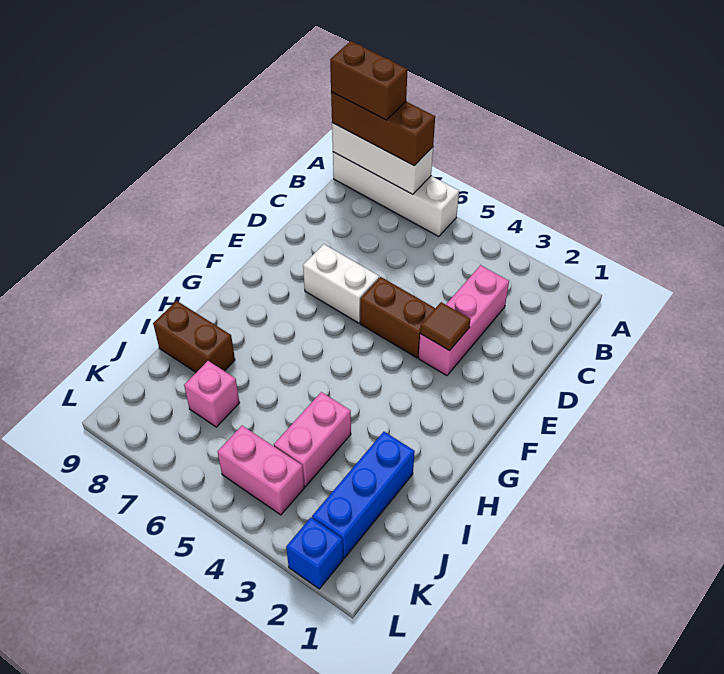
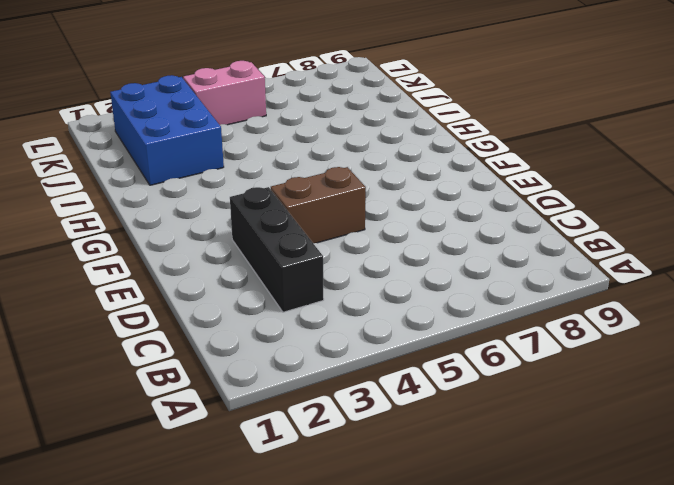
black brick C3:E3 level 1 -> pink brick C3:E3 level 1
blue brick I2:K3 level 1 -> blue brick I2:K2 level 1
none -> white brick A6:A9 level 1
none -> white brick E6:E7 level 1
none -> pink brick I4:J4 level 1

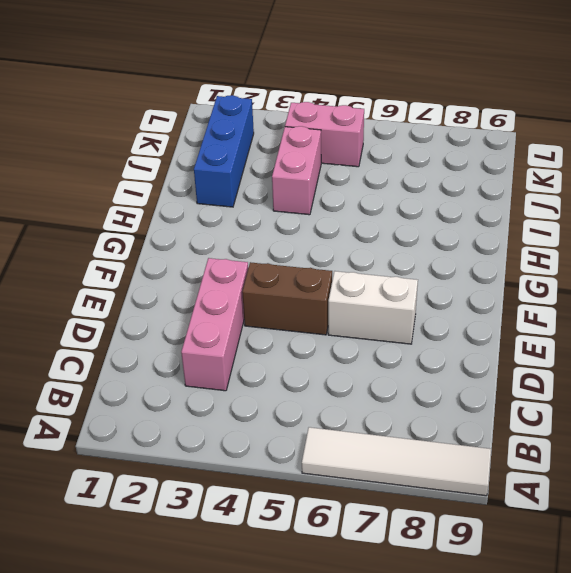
white tile A6:A9 level 1 -> white brick A6:A9 level 1
none -> brown brick I8:I9 level 1
none -> pink brick J7 level 1
none -> blue brick L2 level 1

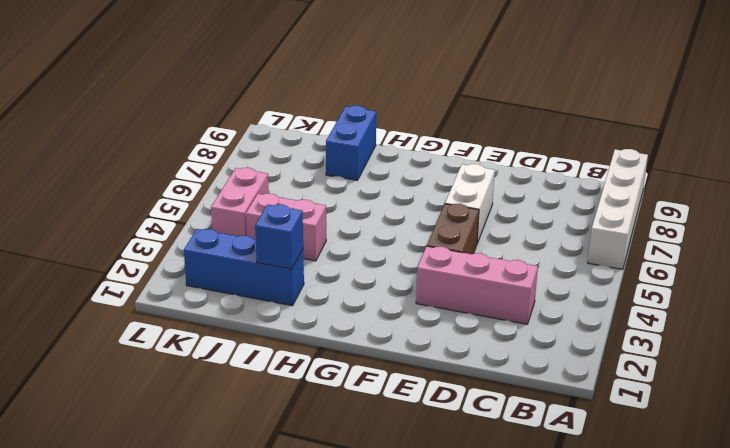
blue brick I2 level 2 -> blue brick L2 level 1
blue brick I8:I9 level 1 -> brown brick I8:I9 level 1
none -> pink brick J7 level 1
none -> white brick A7:A9 level 2
none -> brown tile E3 level 2

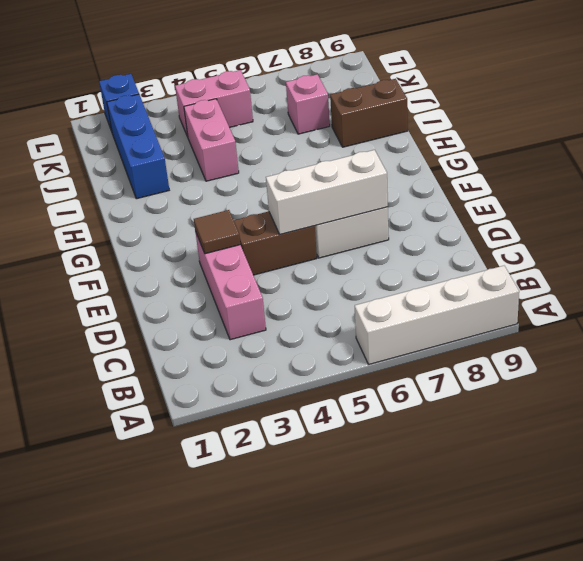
white brick E5:E7 level 2 -> white brick A7:A9 level 2
none -> brown brick A7:A9 level 3
none -> brown brick A8:A9 level 4

